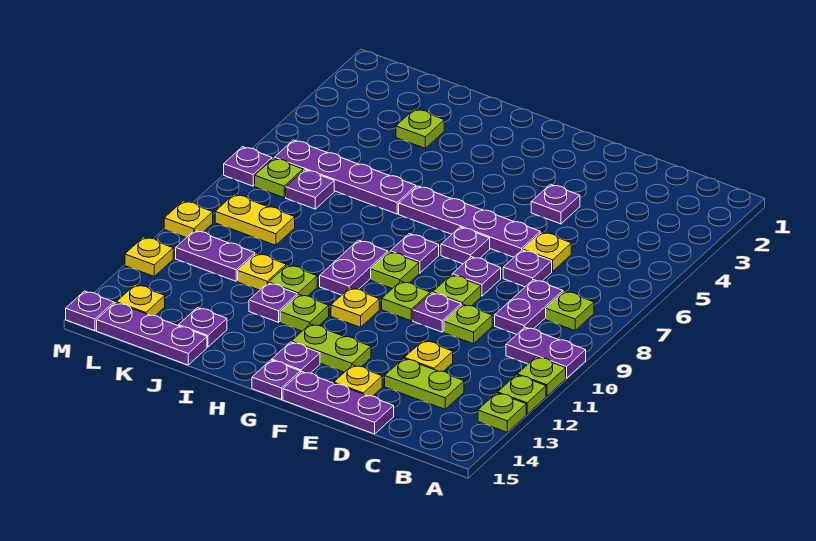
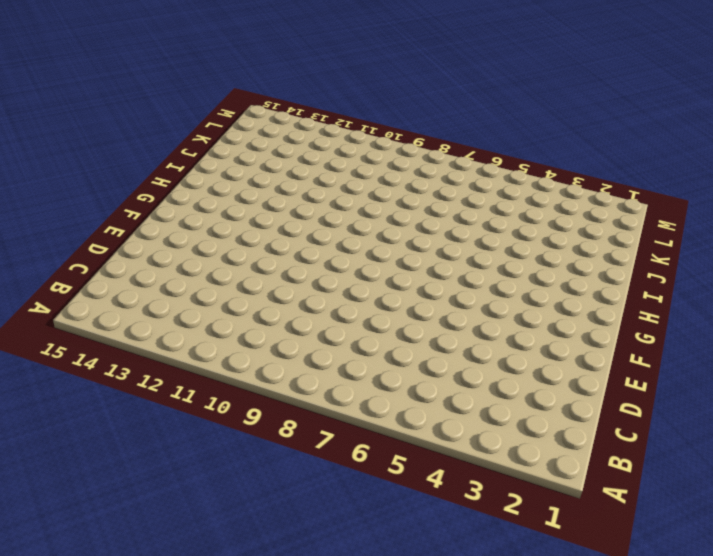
none -> purple plate A10:B10 level 1
none -> lime plate A11 level 1
none -> lime plate A12 level 1
none -> lime plate A13 level 1

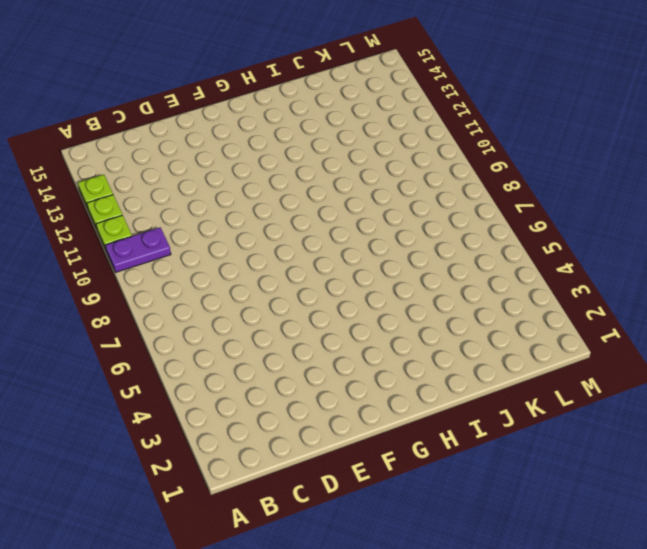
none -> lime plate B8 level 1
none -> purple plate C8:C9 level 1
none -> lime plate C13:D13 level 1
none -> yellow plate D6 level 1

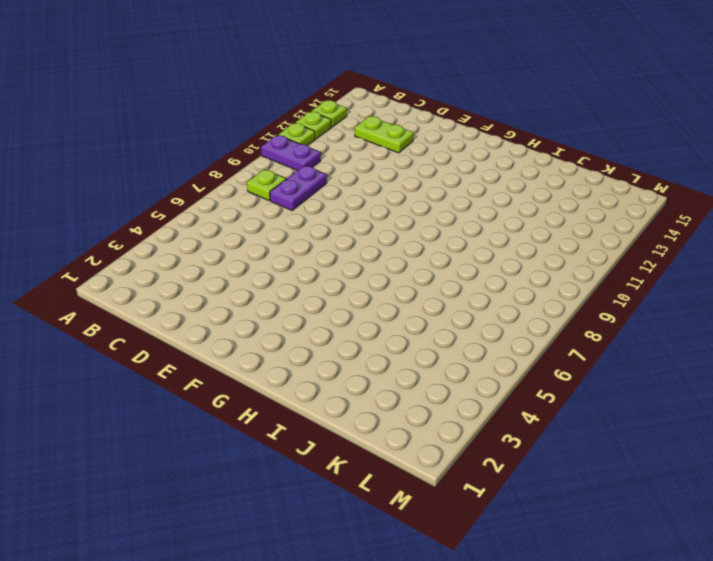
none -> yellow plate D6 level 1
none -> purple plate D7 level 1
none -> lime plate D10 level 1
none -> yellow plate D12 level 1

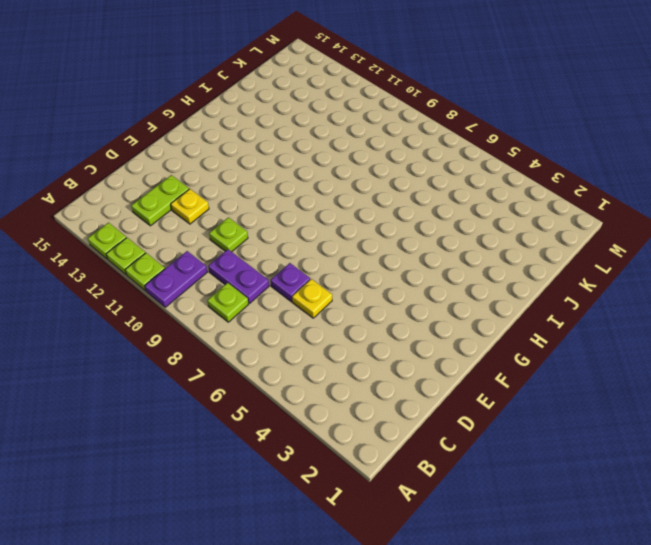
none -> purple plate D15:F15 level 1
none -> purple plate E4 level 1
none -> purple plate E6:H6 level 1
none -> purple plate E8 level 1

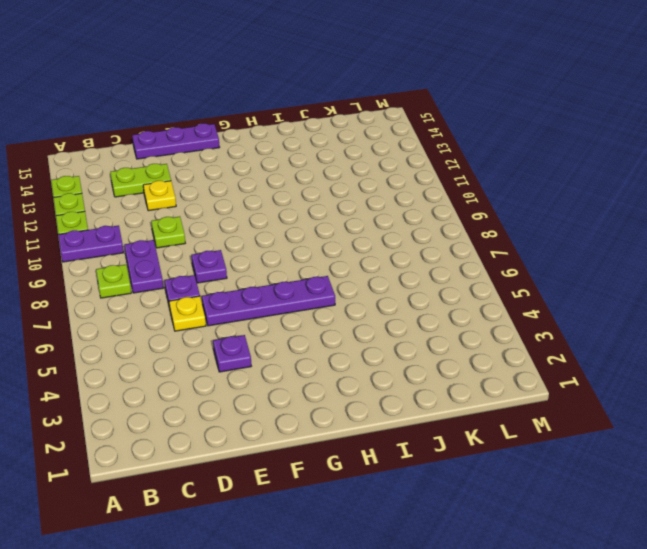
none -> lime plate E9 level 1
none -> purple plate E10 level 1
none -> yellow plate E14 level 1
none -> purple plate F7 level 1

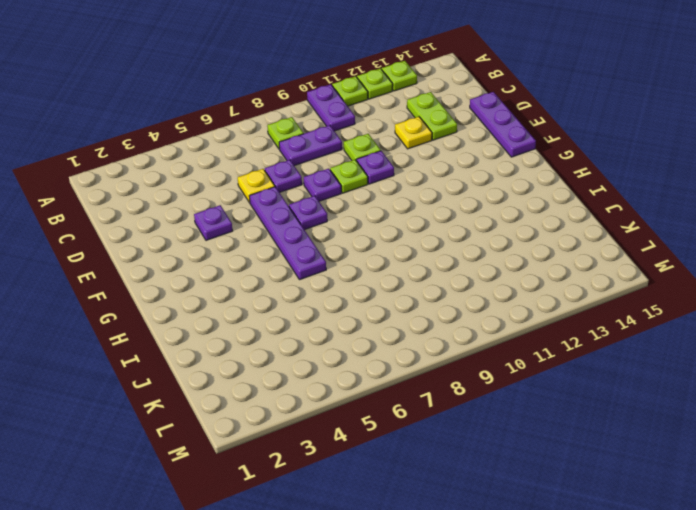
none -> yellow plate E14 level 1
none -> lime plate F10 level 1
none -> lime plate F13:G13 level 1
none -> purple plate G8 level 1

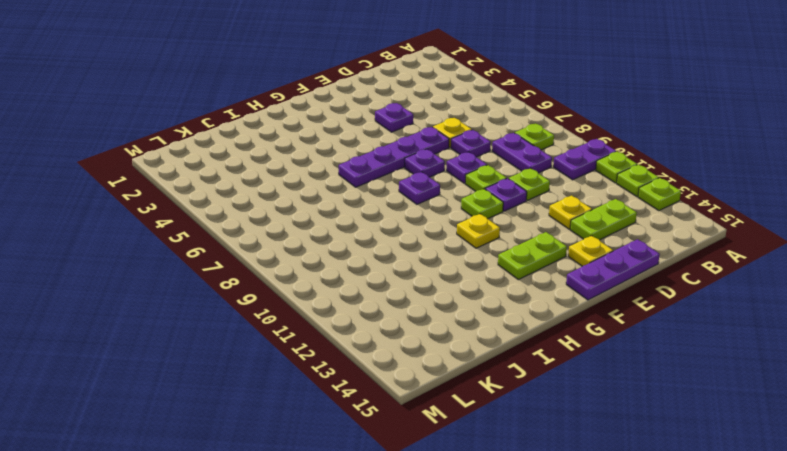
none -> lime plate G9 level 1
none -> purple plate G14 level 1
none -> purple plate G15 level 1
none -> purple plate H9:H10 level 1

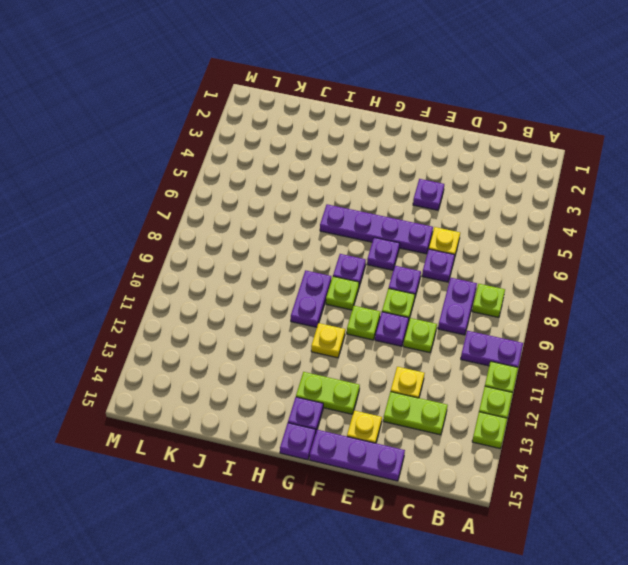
none -> lime plate H12 level 1
none -> purple plate I6:L6 level 1
none -> lime plate I11 level 1
none -> purple plate I12 level 1

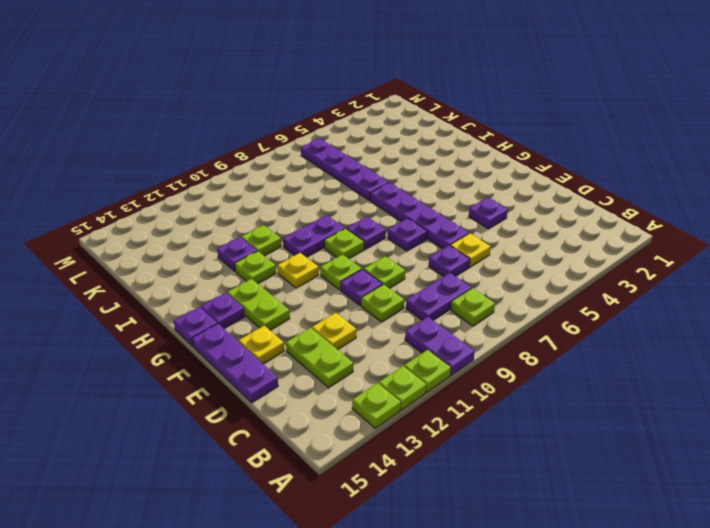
none -> purple plate E8 level 1
none -> lime plate J3 level 1
none -> yellow plate J11 level 1
none -> purple plate J14 level 1

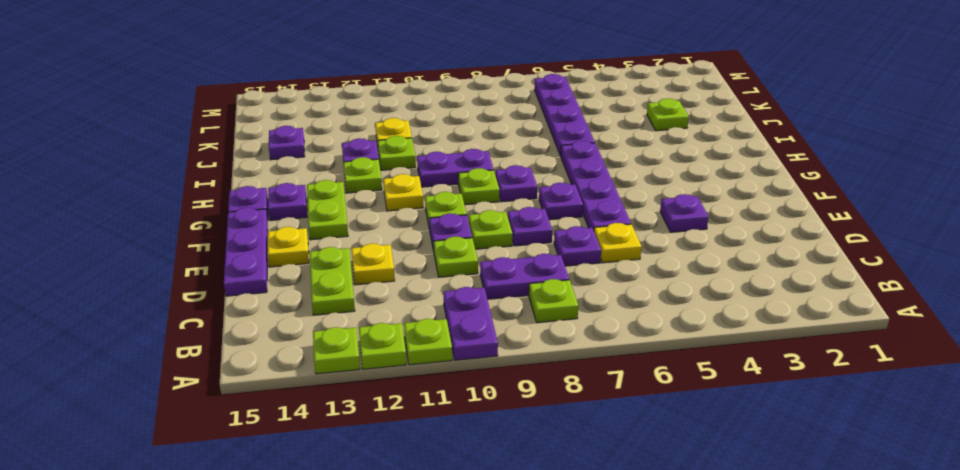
none -> purple plate J15:L15 level 1
none -> purple plate K7 level 1
none -> yellow plate K9:L9 level 1
none -> purple plate K11:L11 level 1

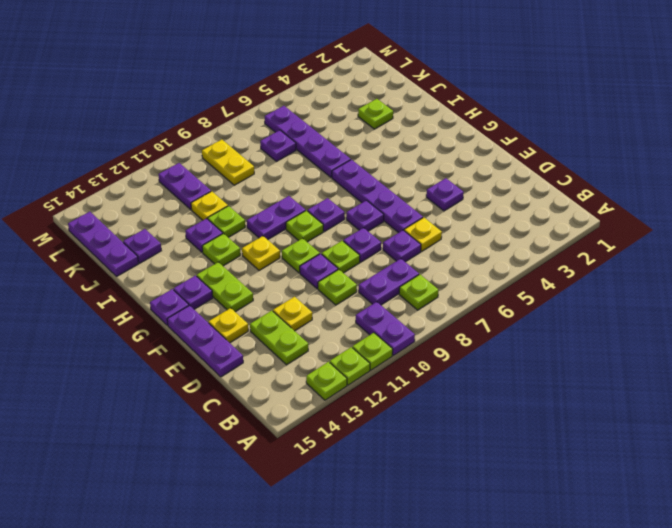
none -> lime plate L7 level 1
none -> yellow plate L14 level 1
none -> purple plate M7 level 1
none -> yellow plate M10 level 1

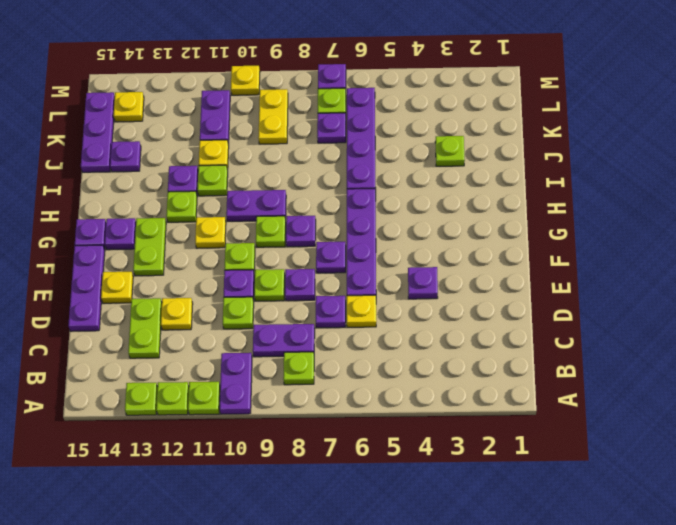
none -> yellow plate M12 level 1
none -> purple plate M15 level 1

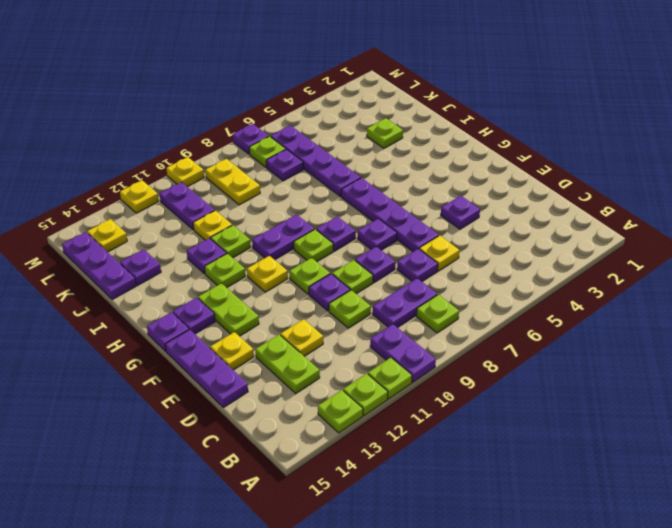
none -> purple plate M15 level 1

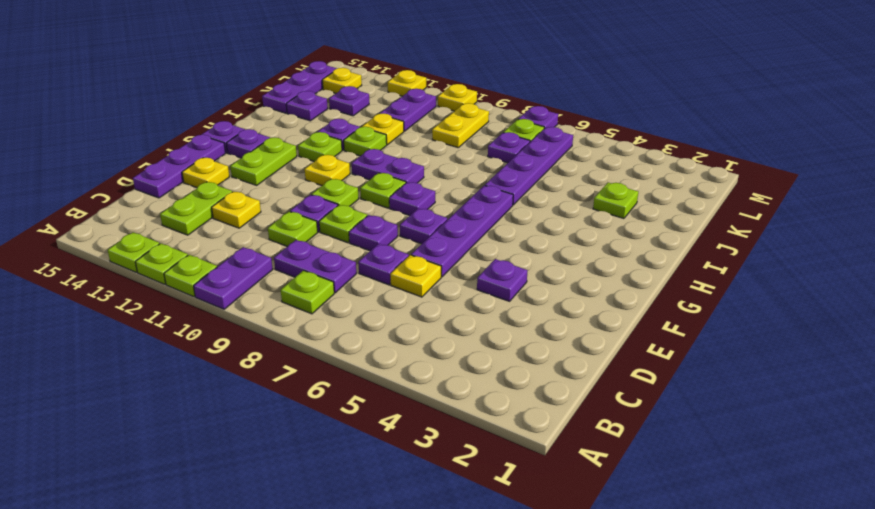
purple plate K13 level 1 -> purple plate M15 level 1

